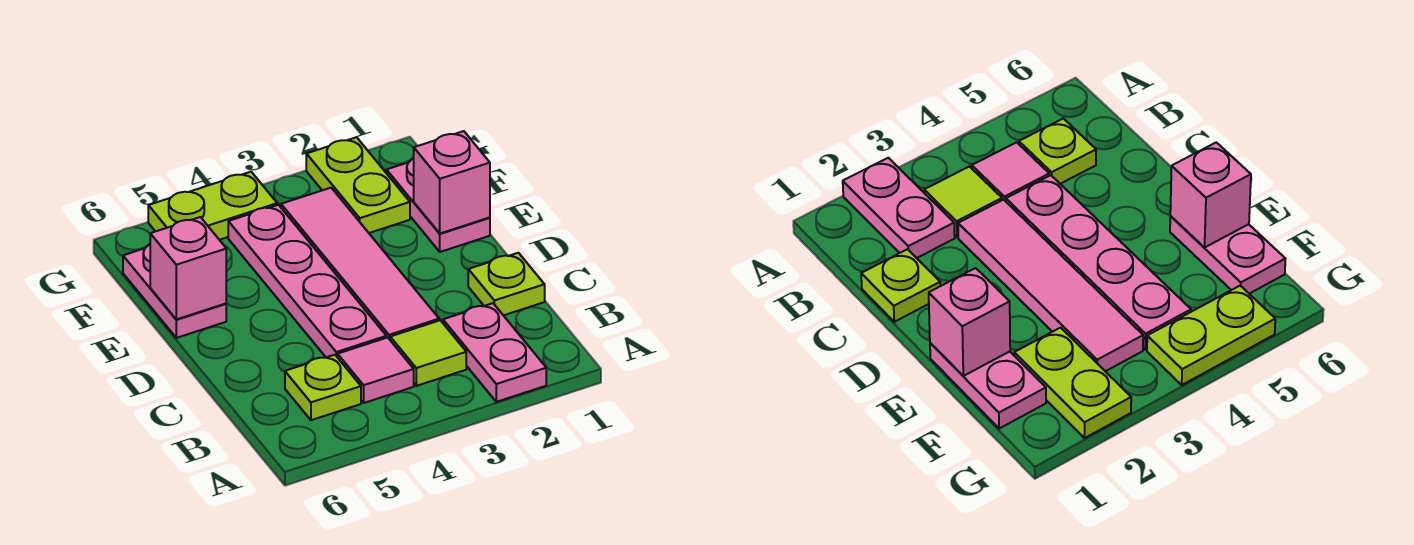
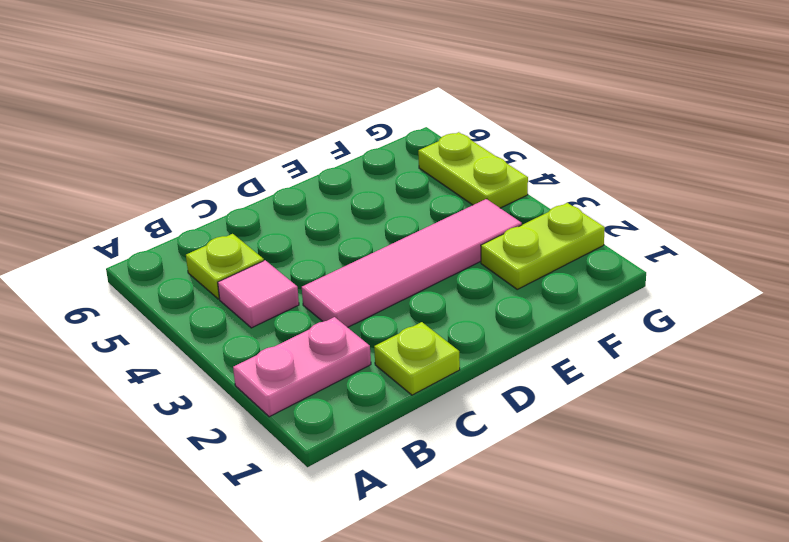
none -> lime tile B3 level 1
none -> pink plate C4:F4 level 1
none -> pink plate E1:F1 level 1

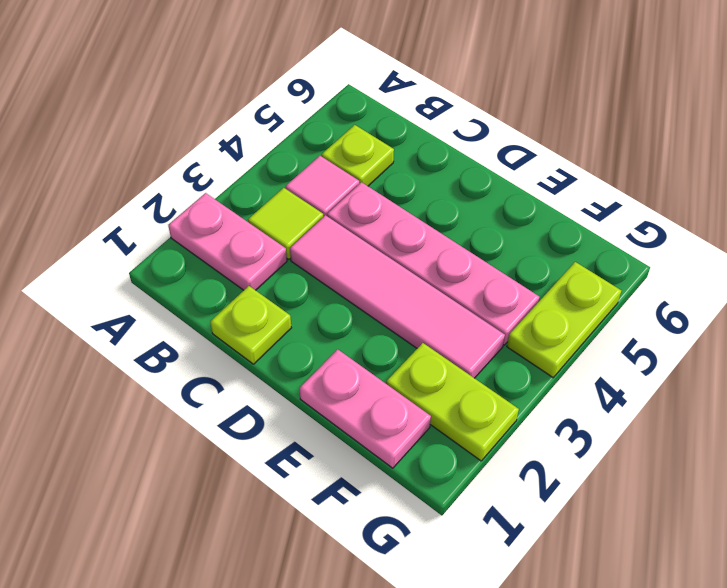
none -> pink plate E6:F6 level 1
none -> pink brick E1 level 2
none -> pink brick E6 level 2

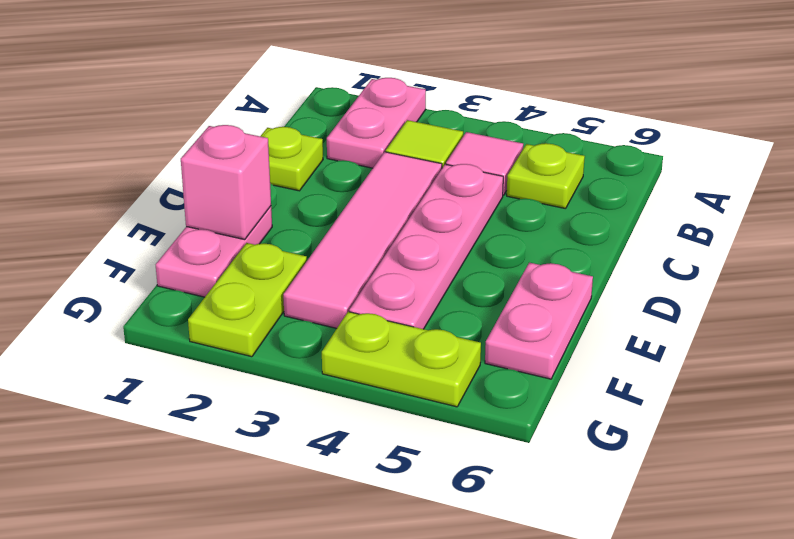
none -> pink brick E6 level 2

